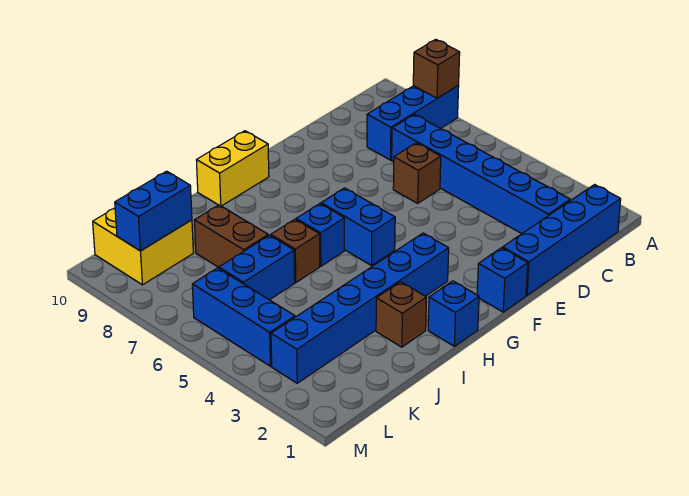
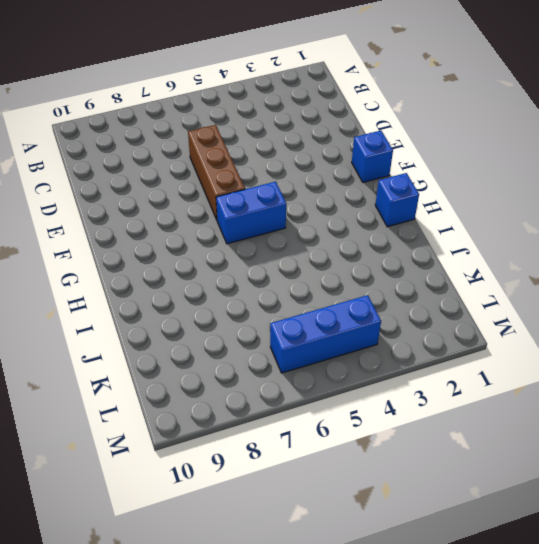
brown brick D6:F6 level 1 -> brown brick D6 level 1
none -> blue brick A8:C8 level 1
none -> blue brick B1:E1 level 1
none -> blue brick C2:C7 level 1

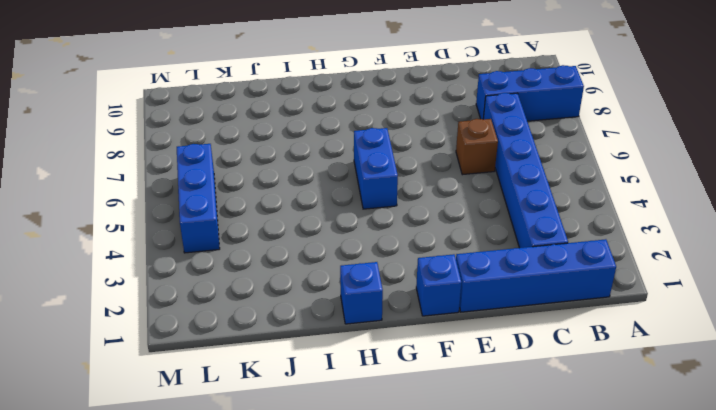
none -> blue brick G3:L3 level 1
none -> yellow brick G10:H10 level 1
none -> blue brick H6 level 1

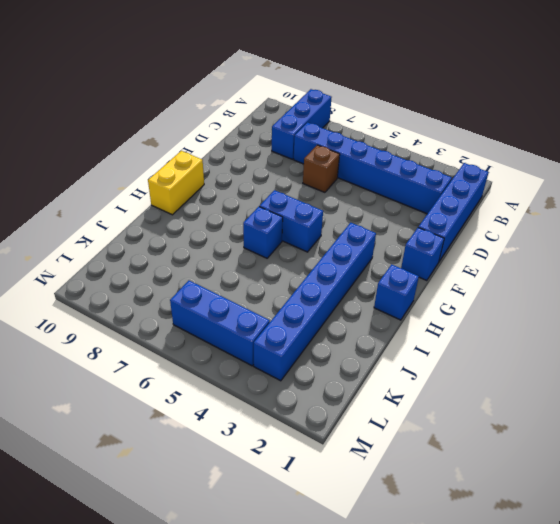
none -> brown brick I2 level 1
none -> brown brick I6 level 1
none -> blue brick J6:K6 level 1

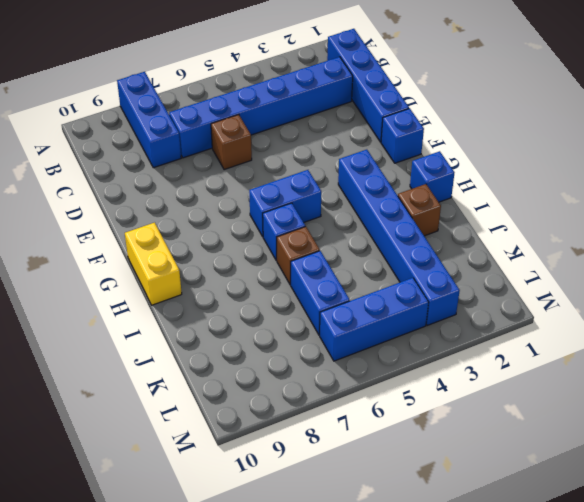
none -> brown brick J7:J8 level 1
none -> yellow brick K9:L10 level 1
none -> brown brick A8 level 2

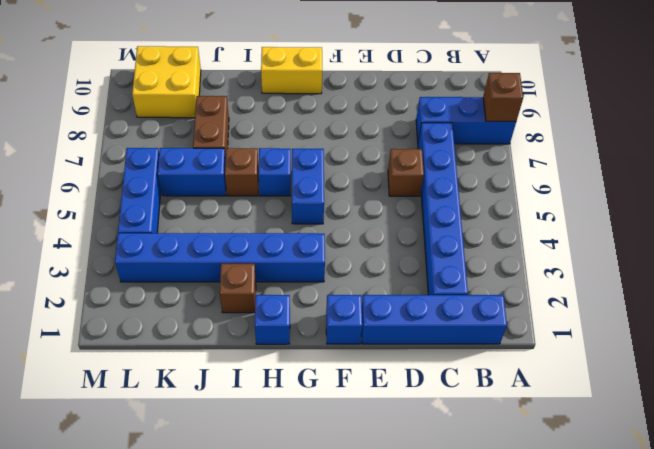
none -> blue brick K9:L9 level 2

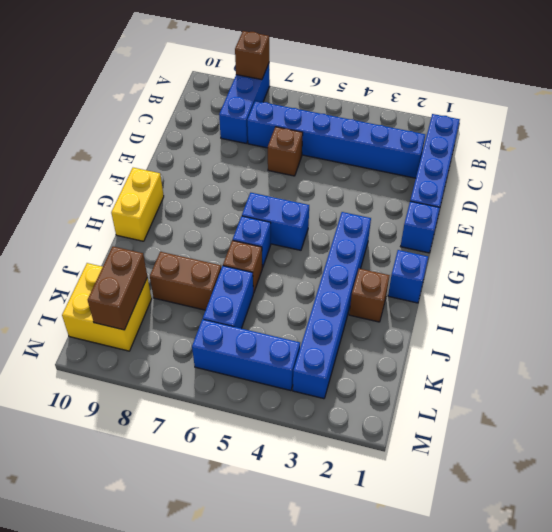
brown brick K9:L9 level 2 -> blue brick K9:L9 level 2

